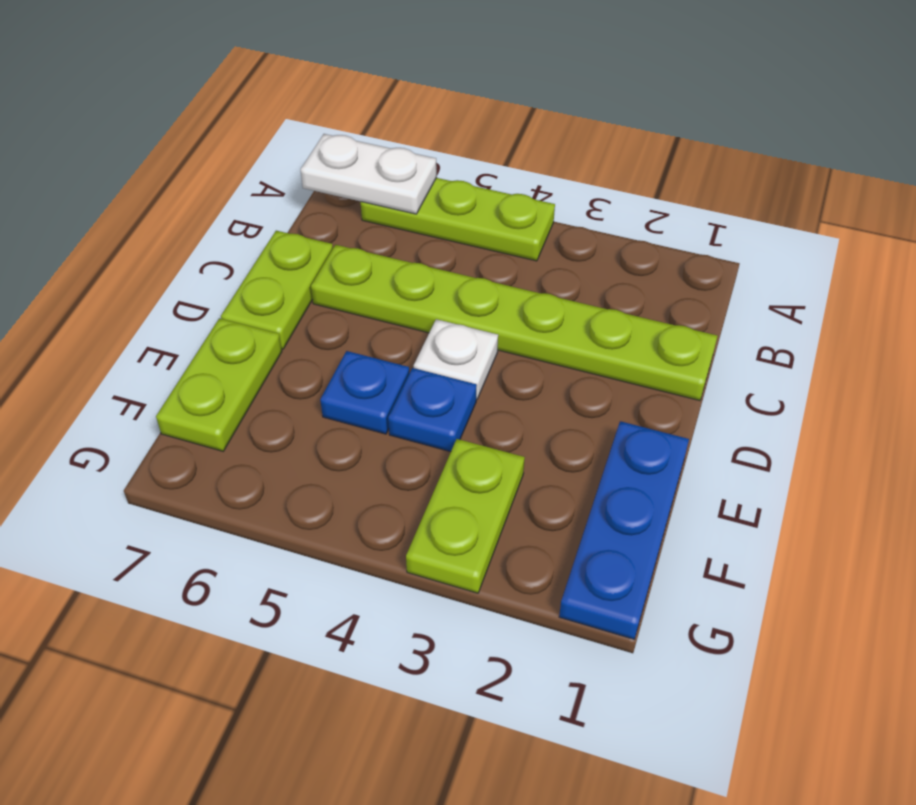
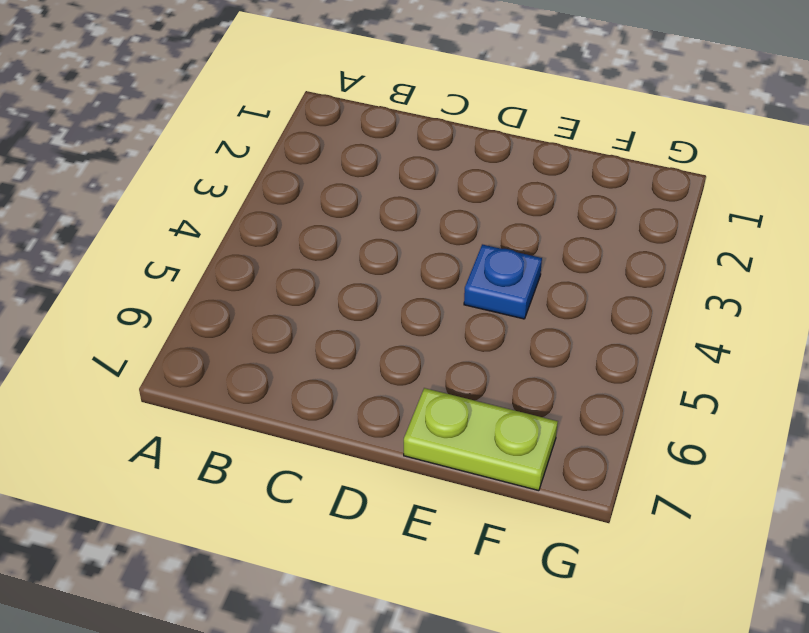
none -> lime plate A4:A6 level 1
none -> lime plate C1:C6 level 1

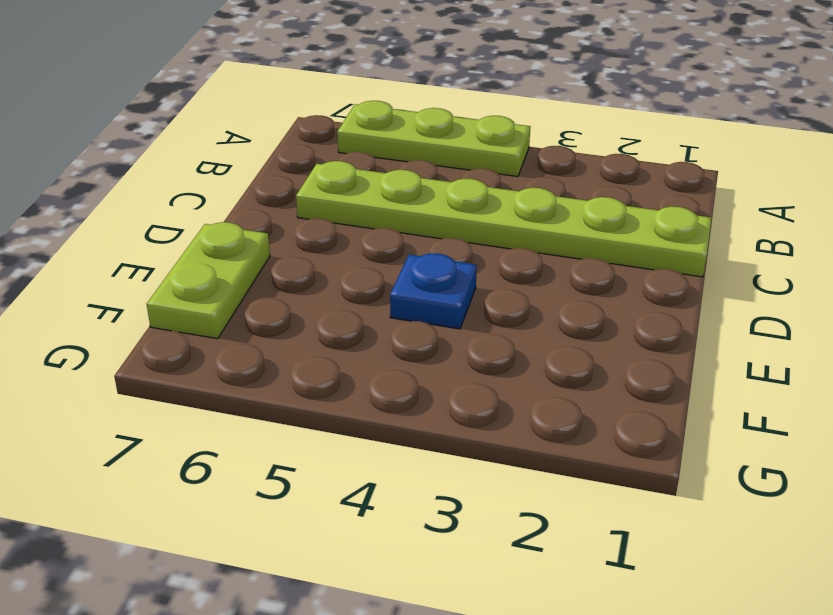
none -> lime plate C7:D7 level 1
none -> white plate D4 level 1

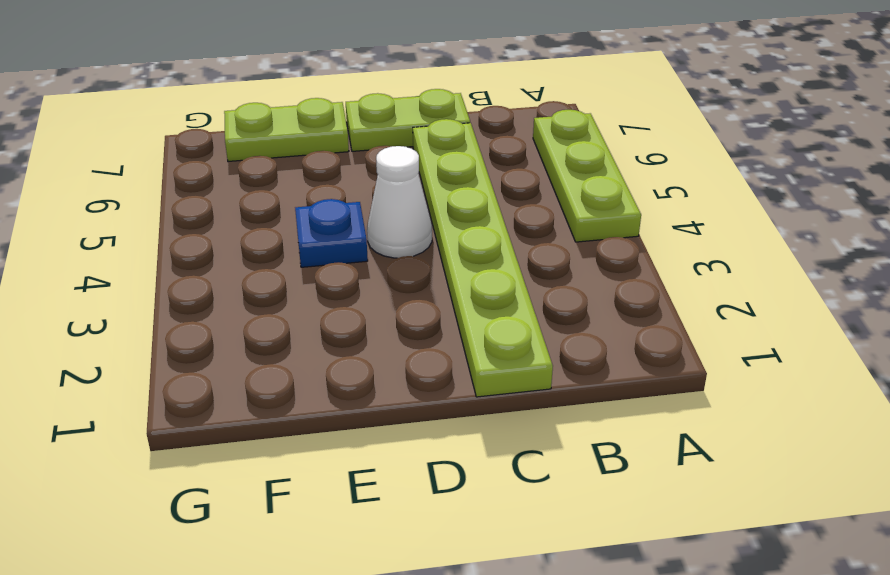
white cone D4 level 1 -> white plate D4 level 1
none -> blue plate E1:G1 level 1
none -> blue plate E5 level 1

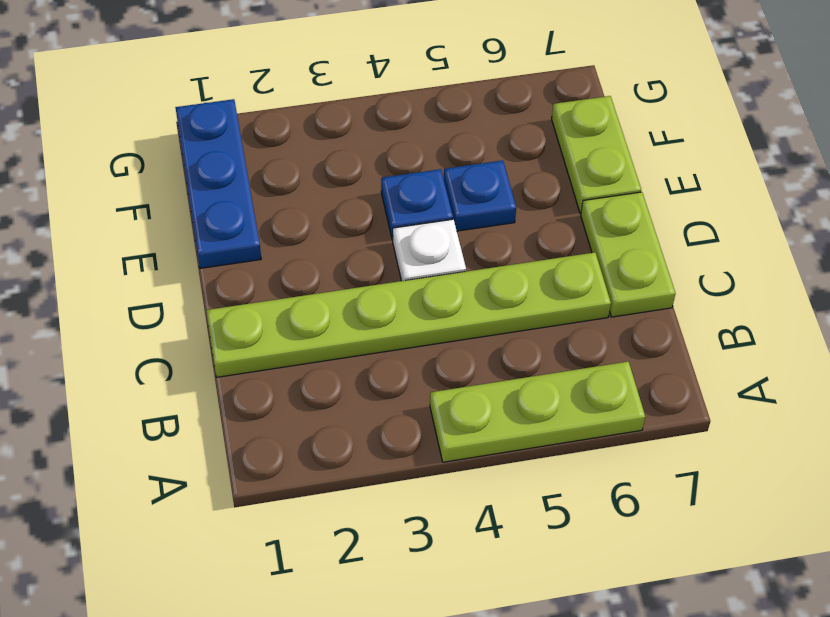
none -> lime plate F3:G3 level 1
none -> white plate A6:A7 level 2

